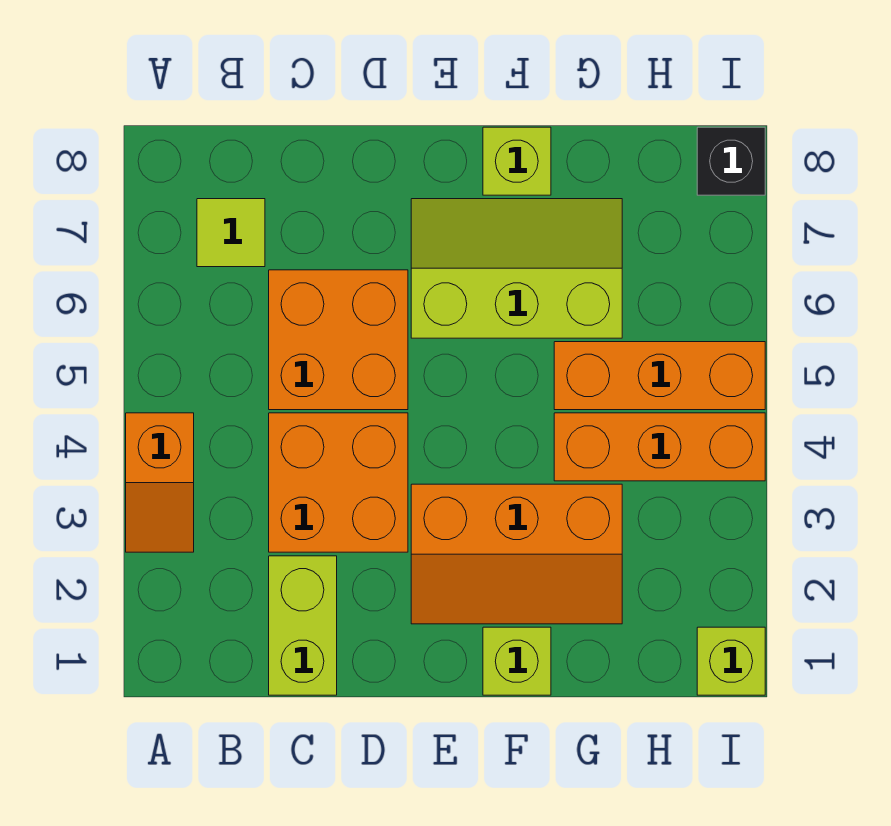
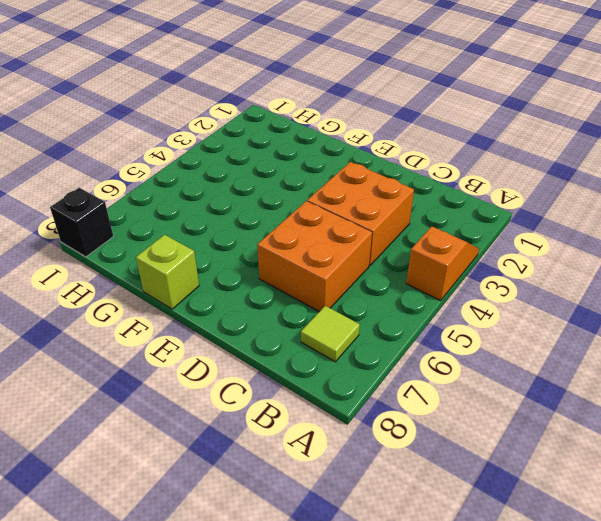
none -> lime brick C1:C2 level 1
none -> orange slope E2:G3 level 1 top 3
none -> lime slope E6:G7 level 1 top 6

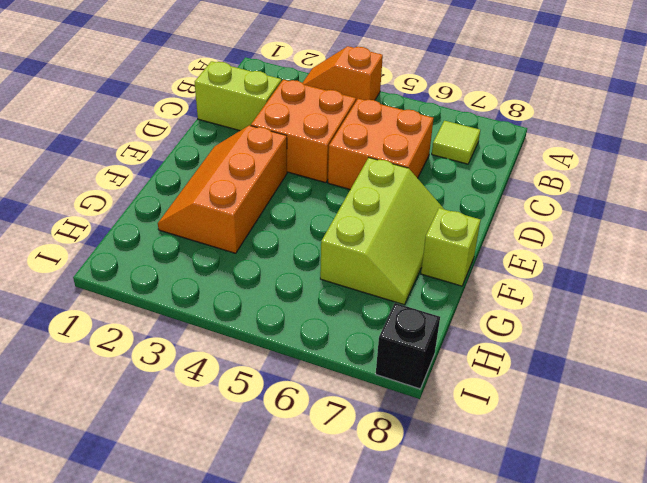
none -> lime brick F1 level 1
none -> orange brick G4:I4 level 1
none -> orange brick G5:I5 level 1

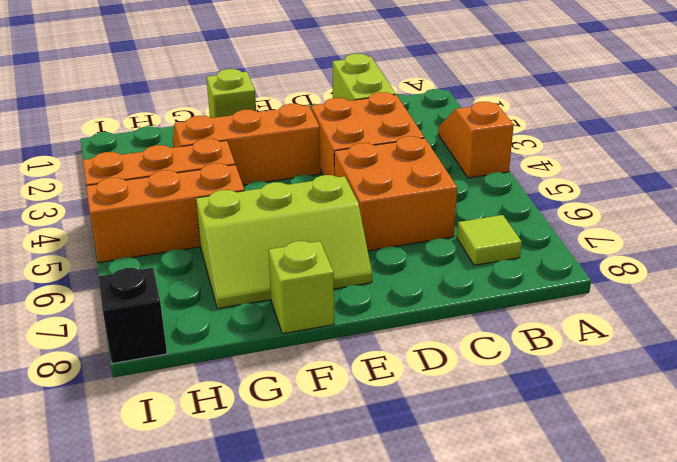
none -> lime brick I1 level 1

